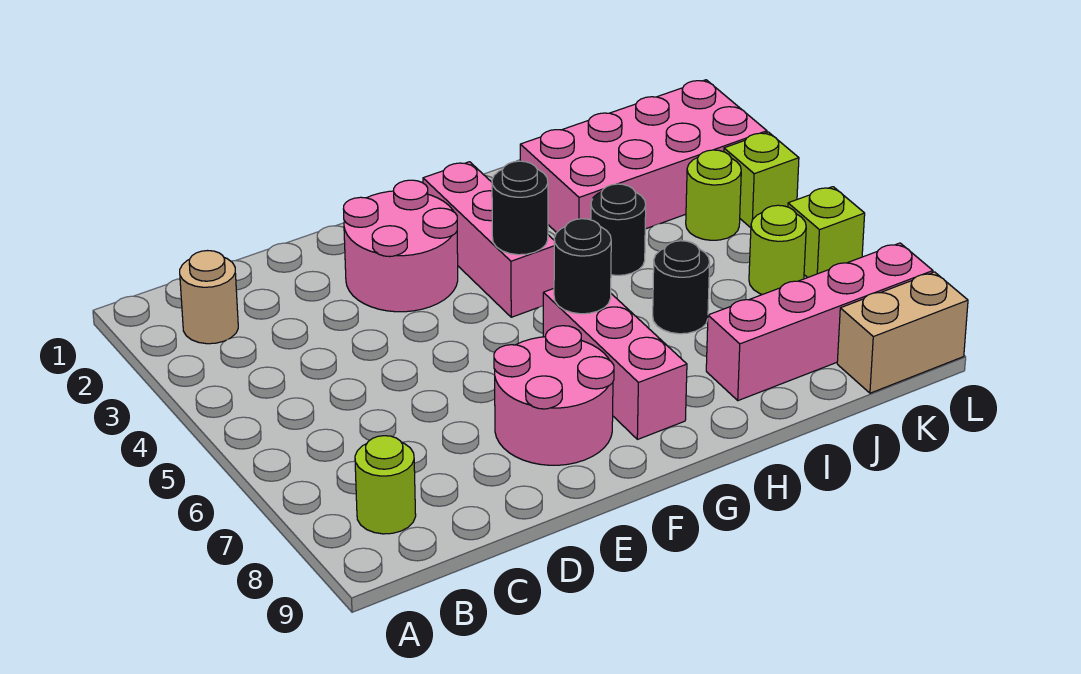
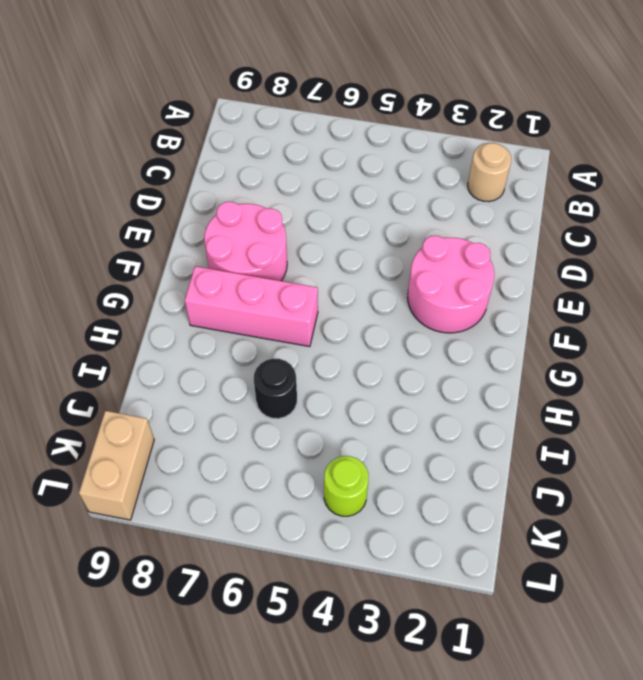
none -> lime round brick B8 level 1
none -> pink brick G2:G4 level 1
none -> pink brick I2:L3 level 1

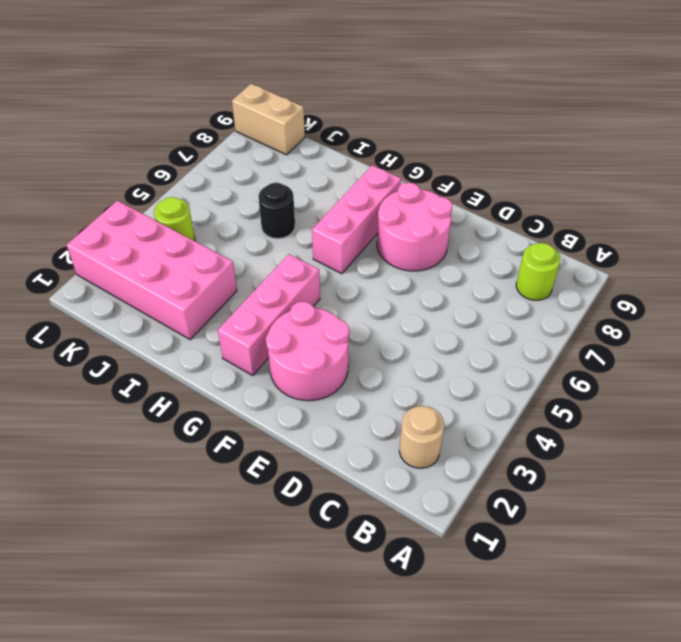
none -> black round brick I4 level 1
none -> pink brick I8:L8 level 1
none -> lime round brick K6 level 1

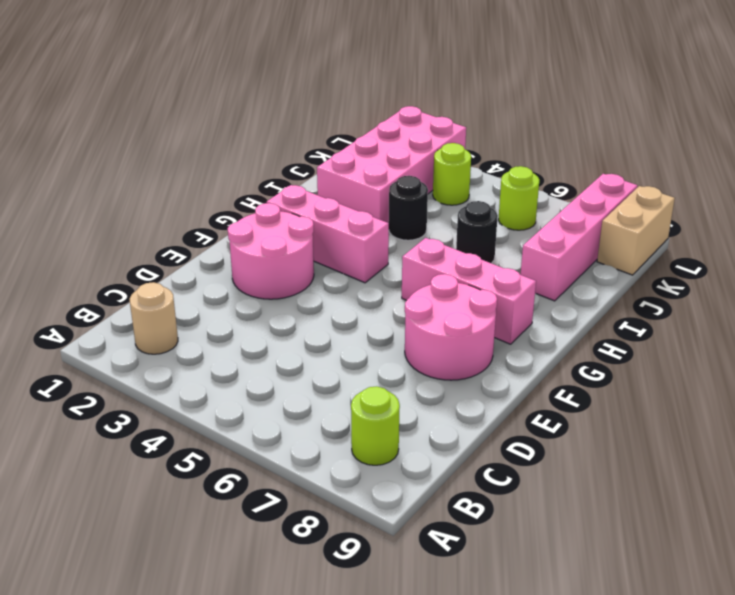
none -> lime brick L4 level 1
none -> lime brick L6 level 1
none -> black round brick G4 level 2

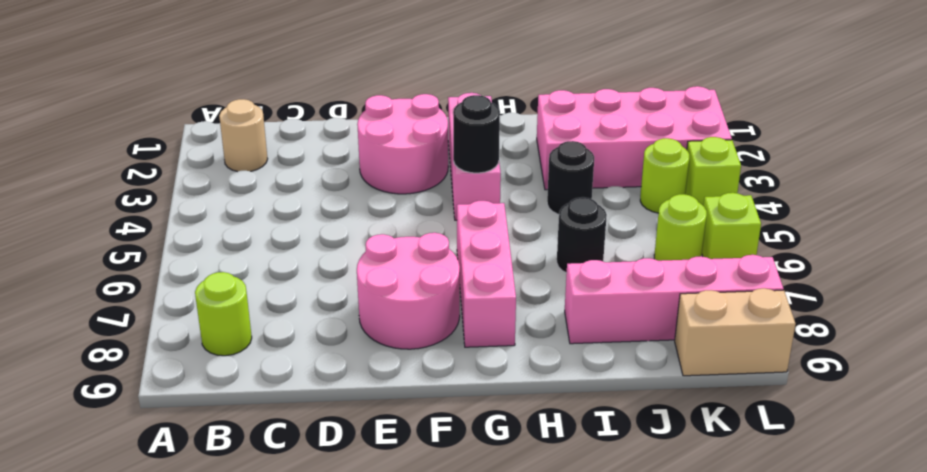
none -> black round brick G6 level 2

